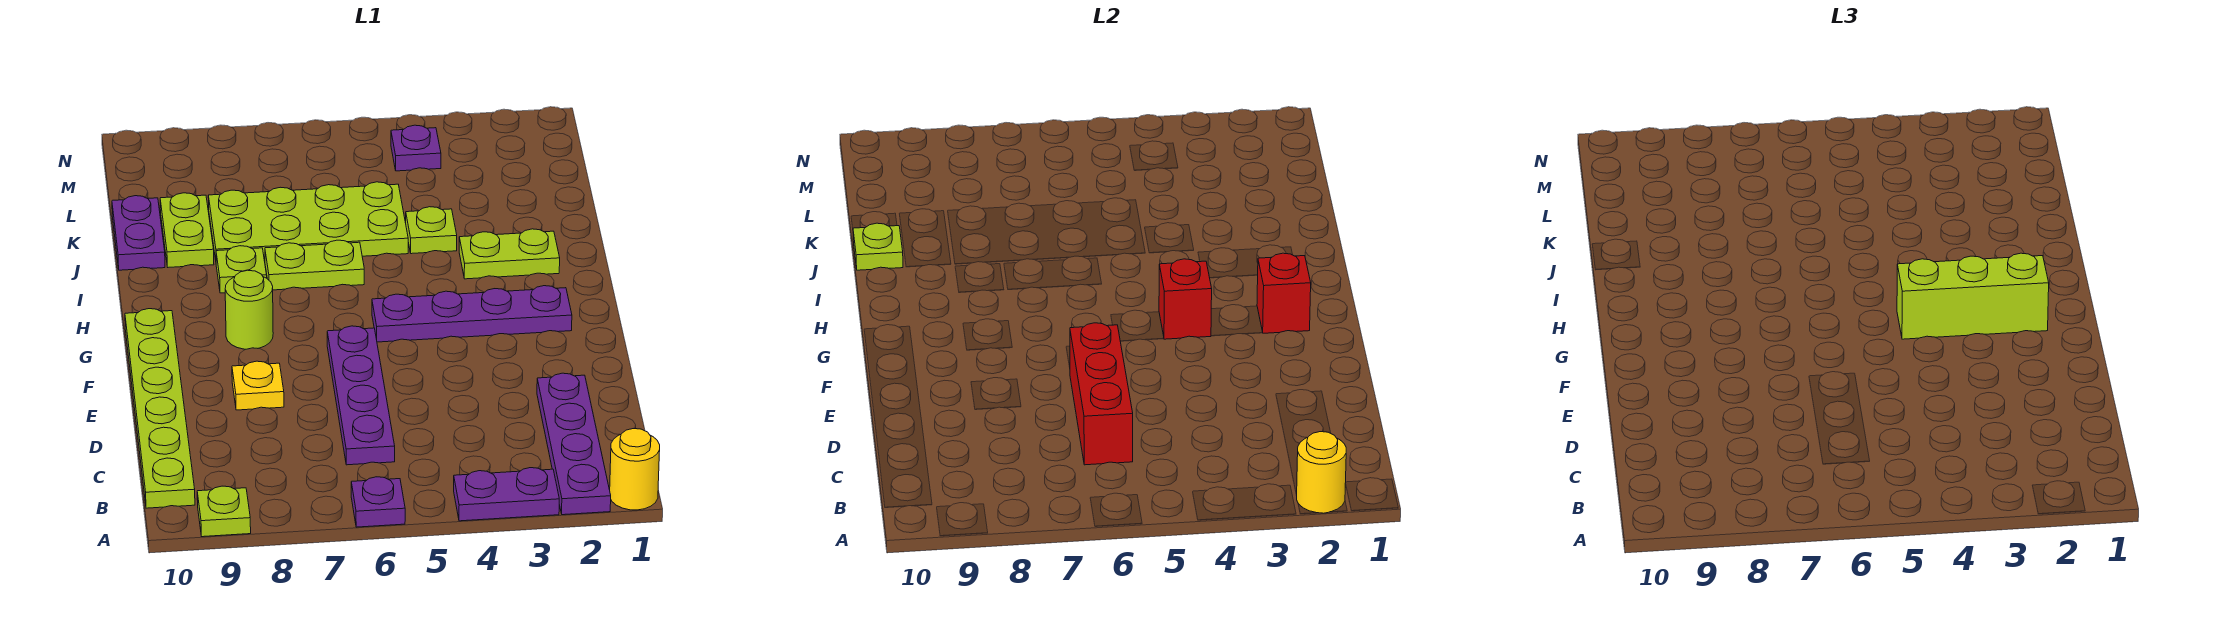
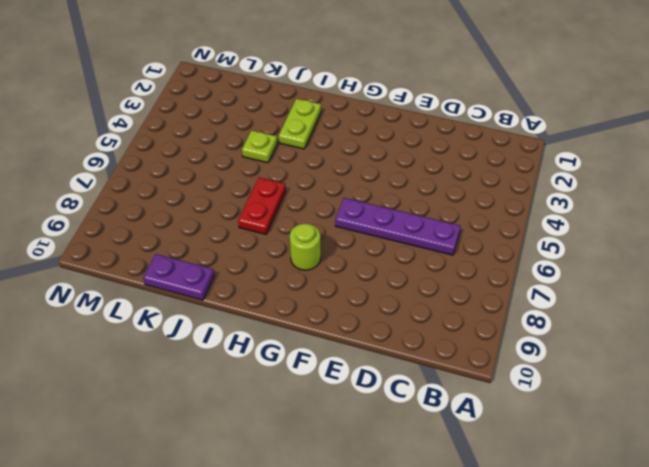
red plate I6:I7 level 1 -> lime plate I6:I7 level 1
none -> yellow round brick A1 level 1
none -> purple plate A2:D2 level 1
none -> purple plate A3:A4 level 1

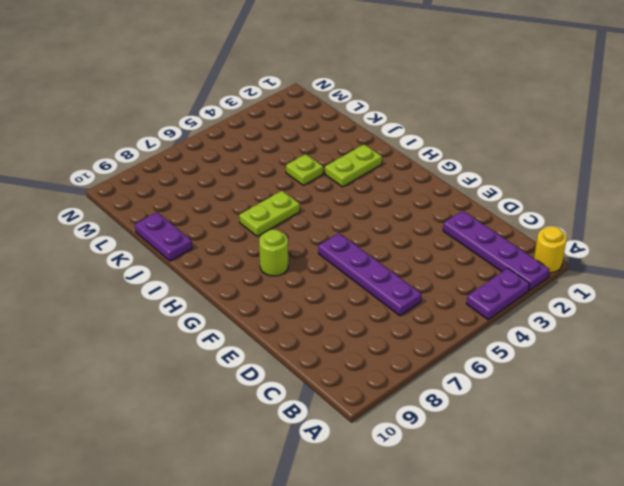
none -> purple plate A6 level 1
none -> lime plate A9 level 1
none -> lime plate B10:G10 level 1

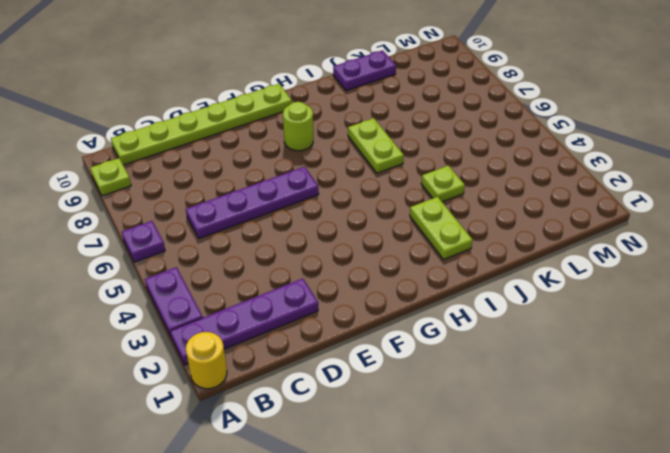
none -> yellow plate E8 level 1
none -> purple plate G2:G5 level 1
none -> lime plate I8 level 1

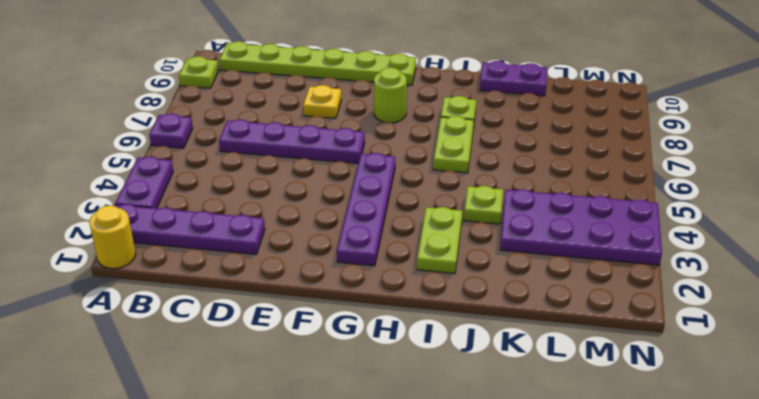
purple plate K3:N4 level 1 -> purple plate M4 level 1
none -> lime plate J5:K8 level 1
none -> lime plate J9:K9 level 1
none -> yellow round brick A2 level 2

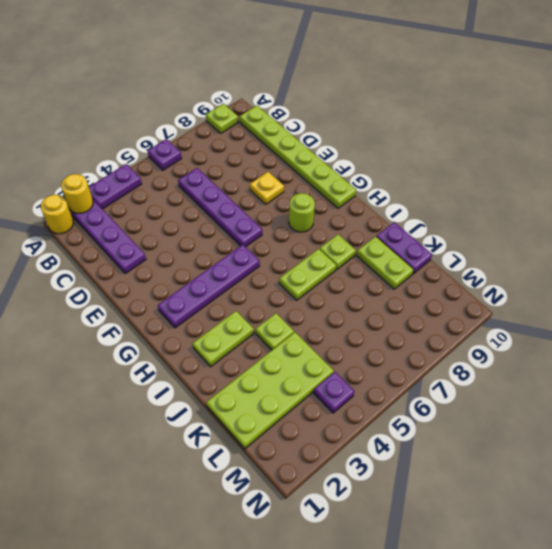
lime plate K1:L4 level 1 -> lime plate J5:K8 level 1
none -> red brick C6:E6 level 2
none -> red brick G2 level 2
none -> red brick G4 level 2

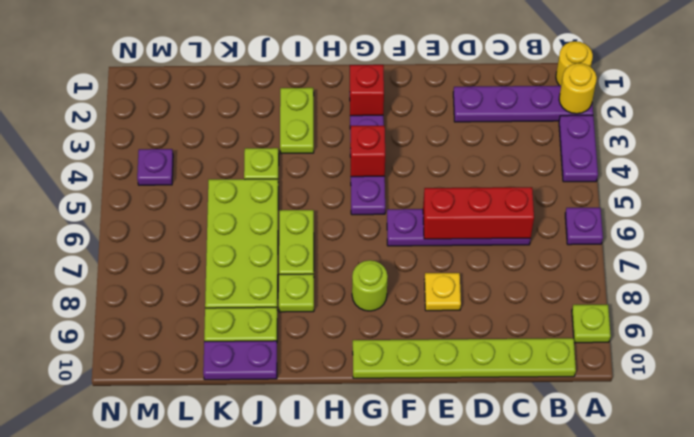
none -> lime plate J10 level 2
none -> lime brick G2:G4 level 3

